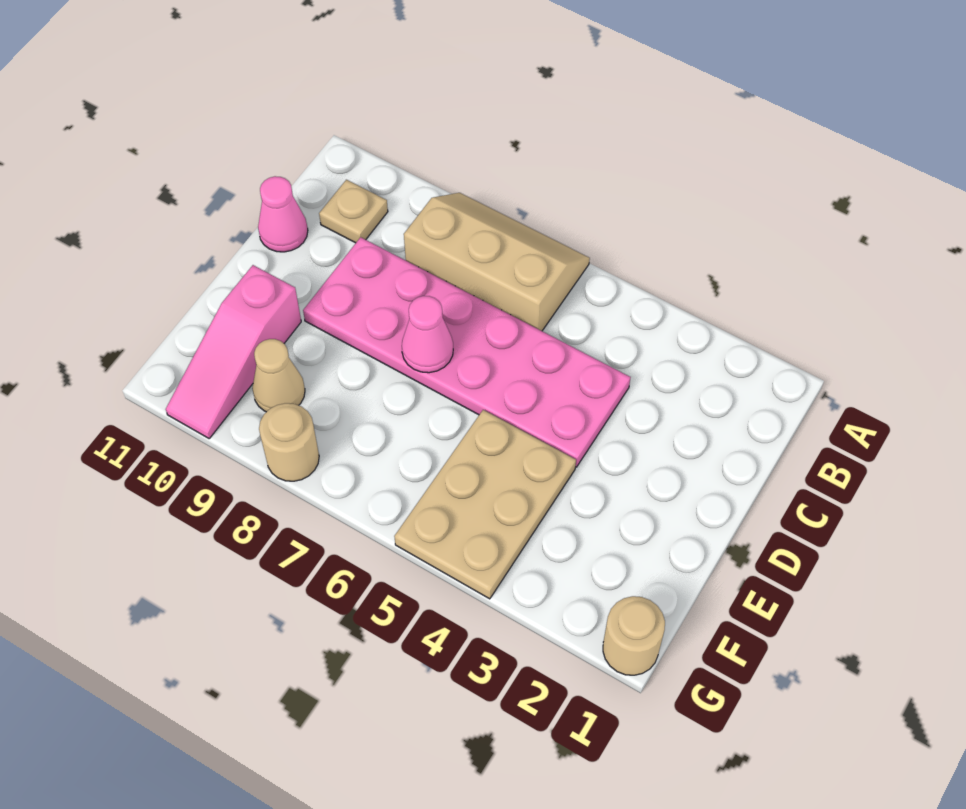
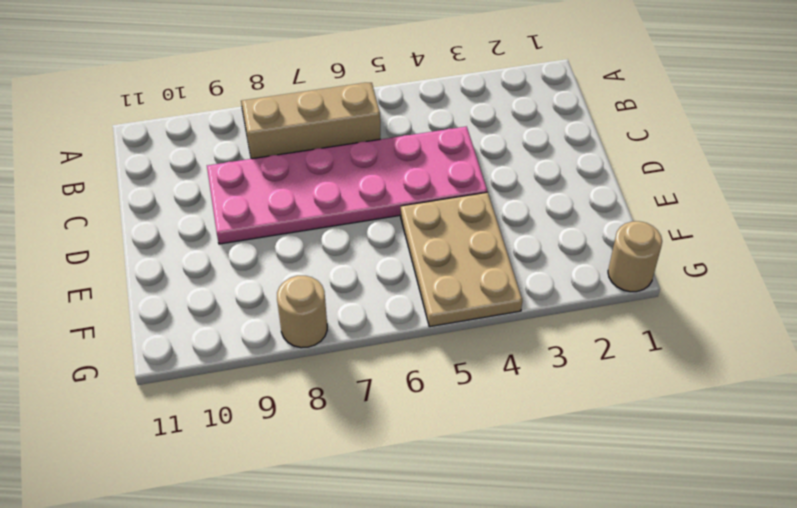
none -> tan plate B10 level 1
none -> pink cone C11 level 1

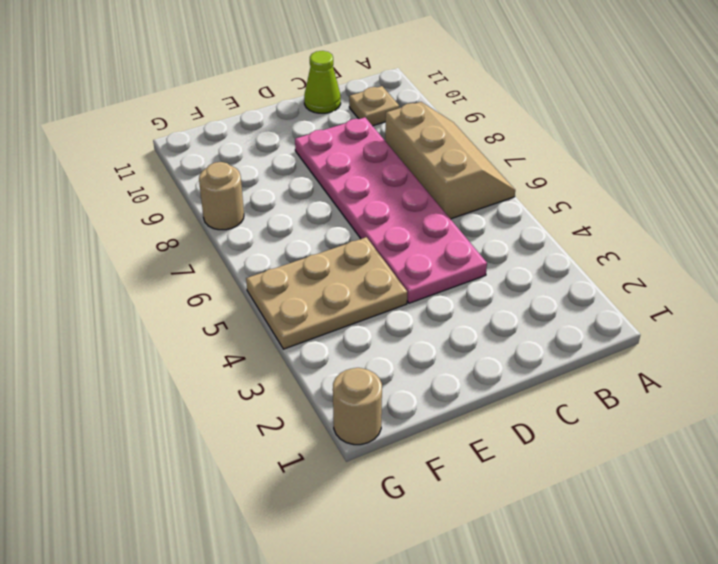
lime cone C11 level 1 -> pink cone C11 level 1
none -> pink slope E10:G10 level 1 top E
none -> tan cone F9 level 1

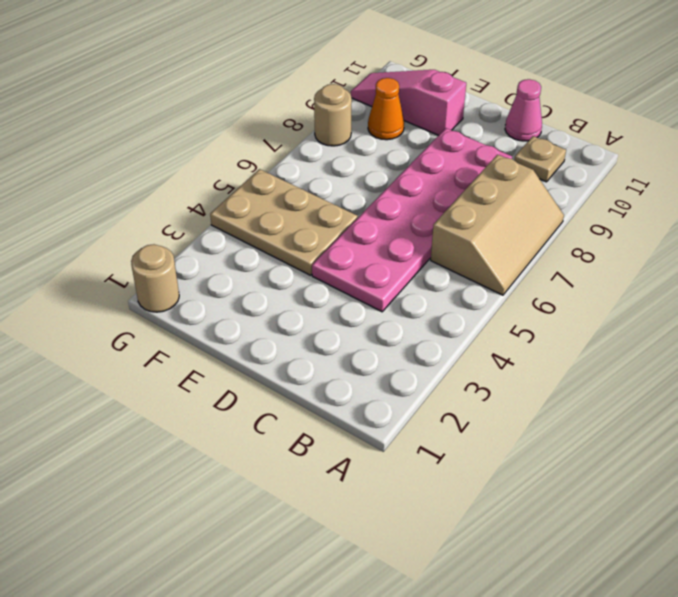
orange cone F9 level 1 -> tan cone F9 level 1
none -> pink cone D7 level 2

